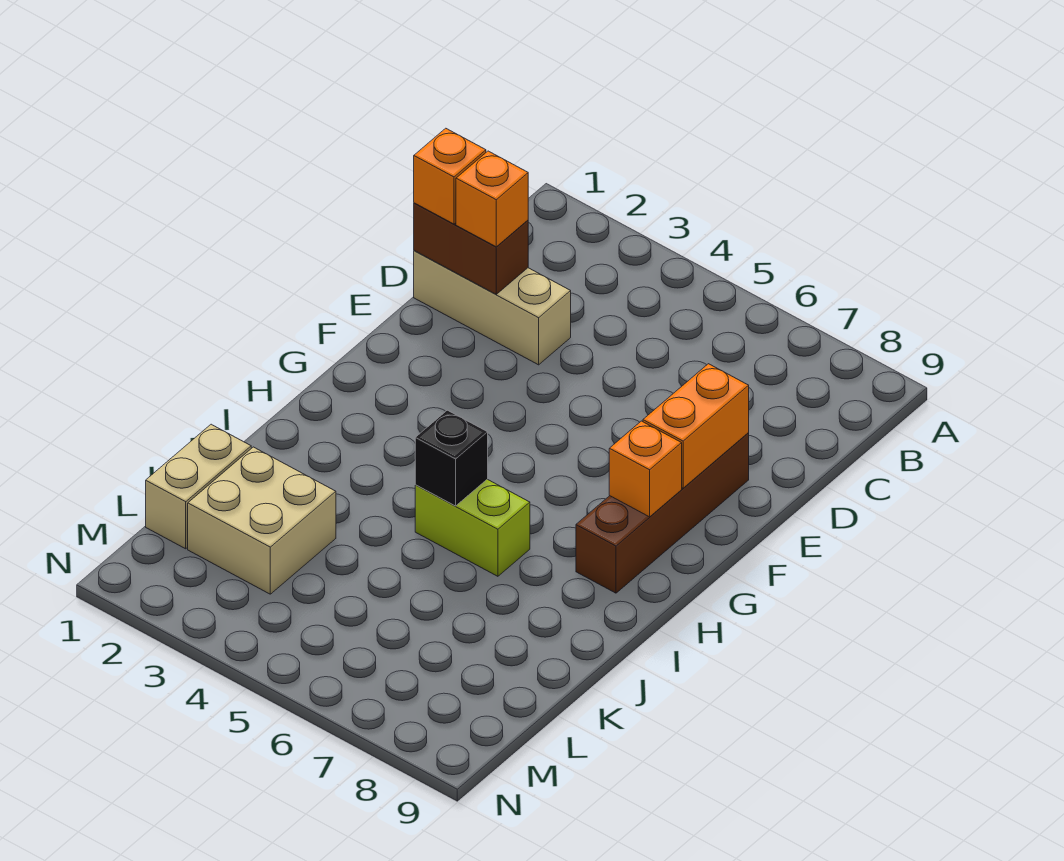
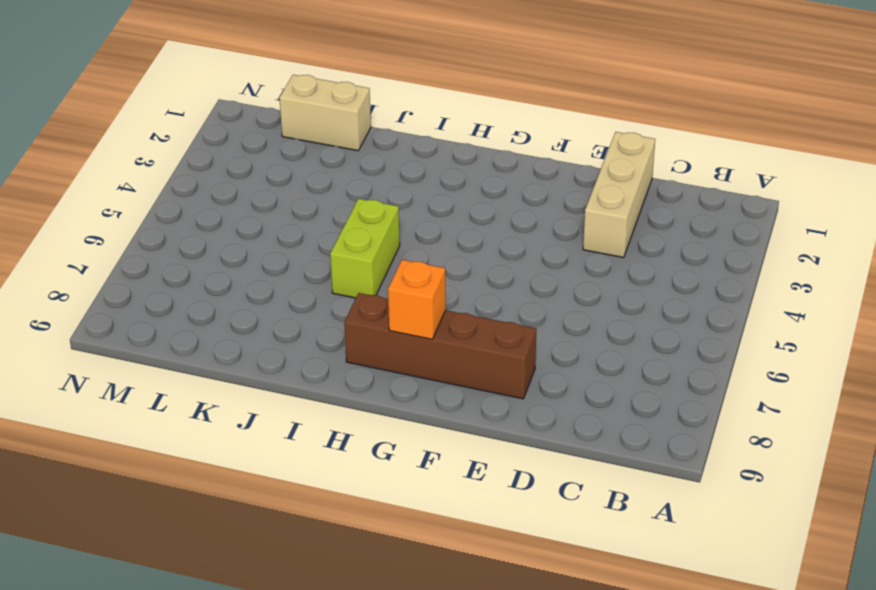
none -> tan brick K2:L3 level 1
none -> brown brick D1:D2 level 2

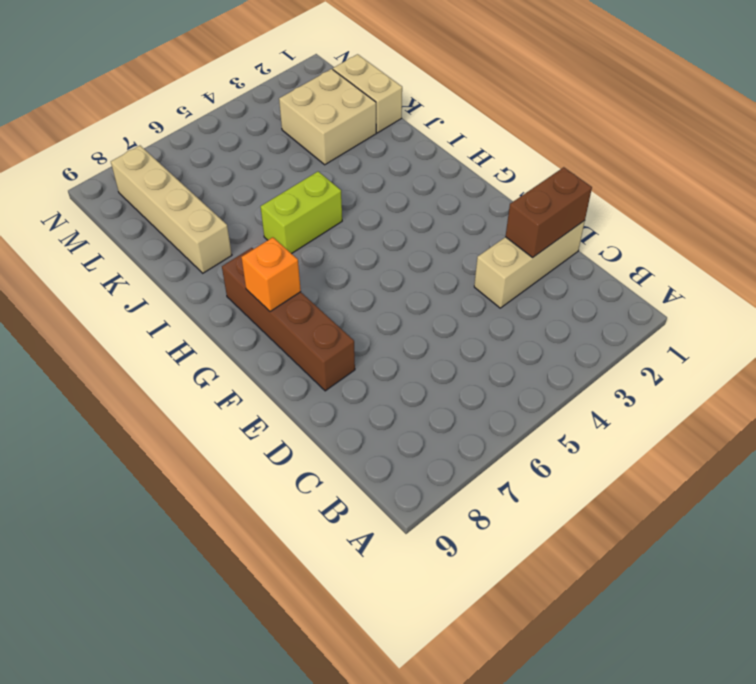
tan brick J8:M8 level 1 -> none
none -> orange brick E8:F8 level 2
none -> black brick I5 level 2

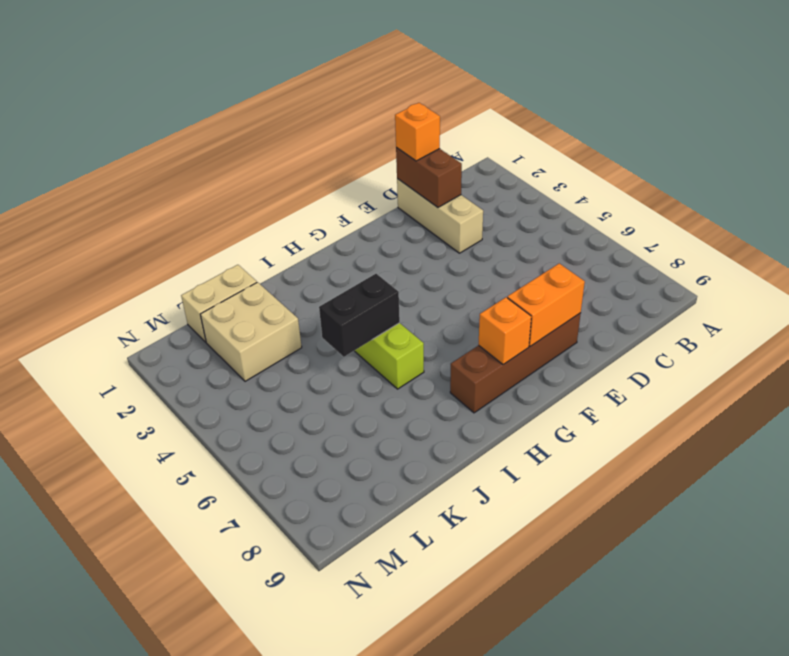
black brick I5:J5 level 2 -> black brick I5 level 2
none -> orange brick D2 level 3

